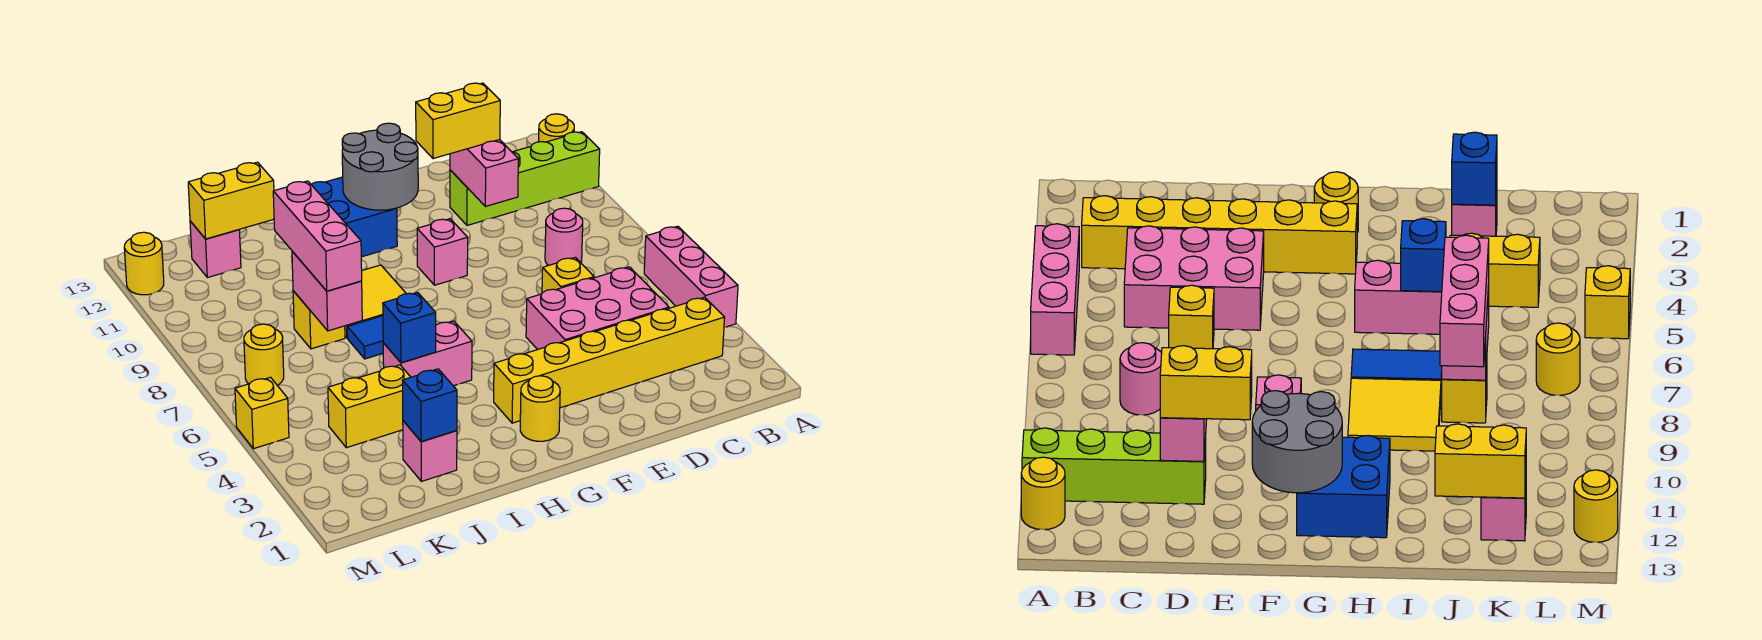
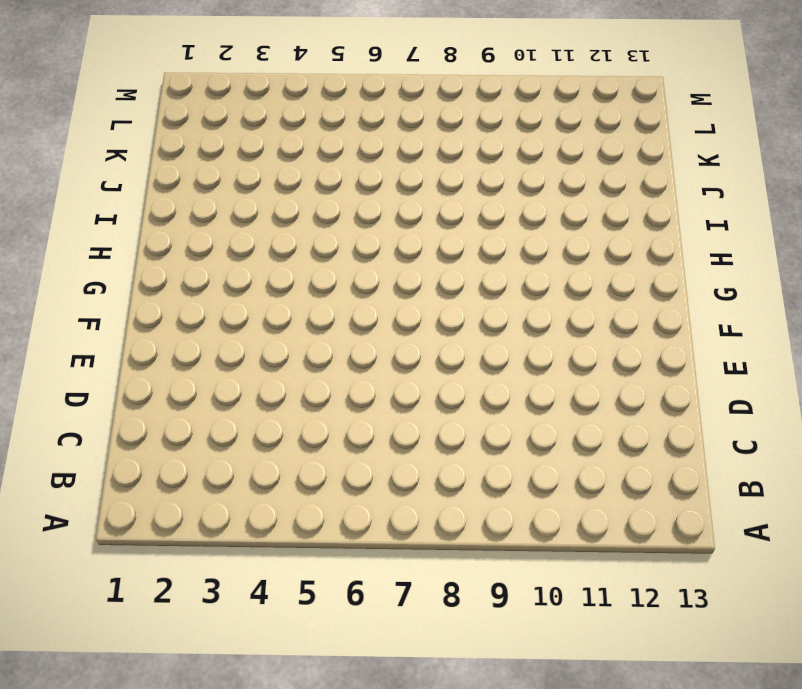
none -> pink brick A4:A6 level 1
none -> lime brick A11:D11 level 1
none -> yellow round brick A12 level 1

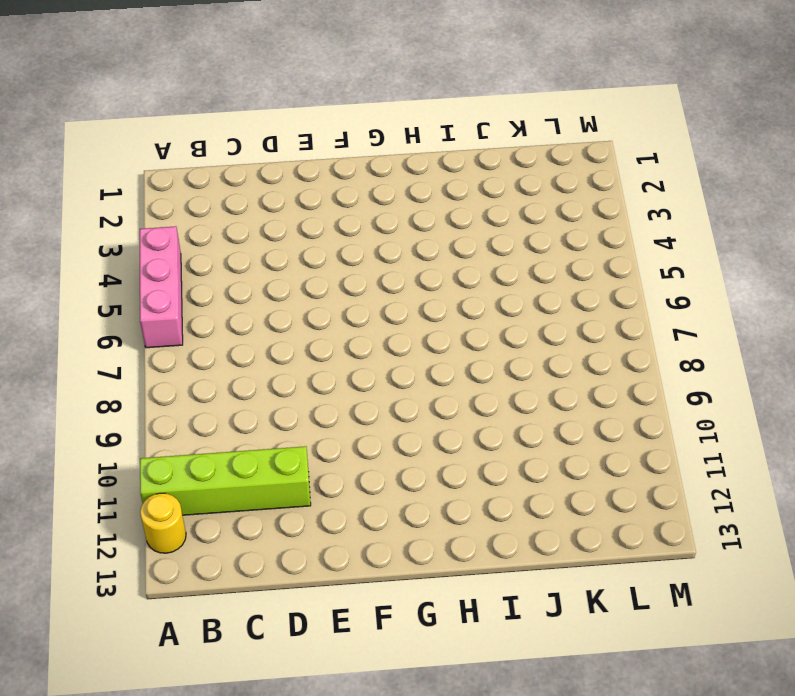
none -> yellow brick B3:G3 level 1
none -> pink brick C4:E5 level 1
none -> pink round brick C8 level 1

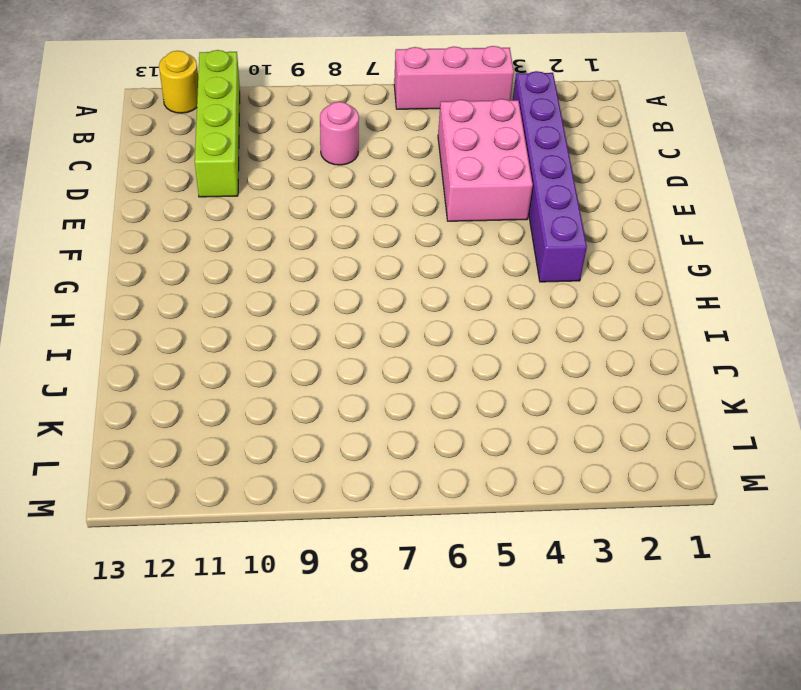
purple brick B3:G3 level 1 -> yellow brick B3:G3 level 1
none -> yellow brick D6 level 1
none -> pink brick F9 level 1
none -> yellow round brick G2 level 1

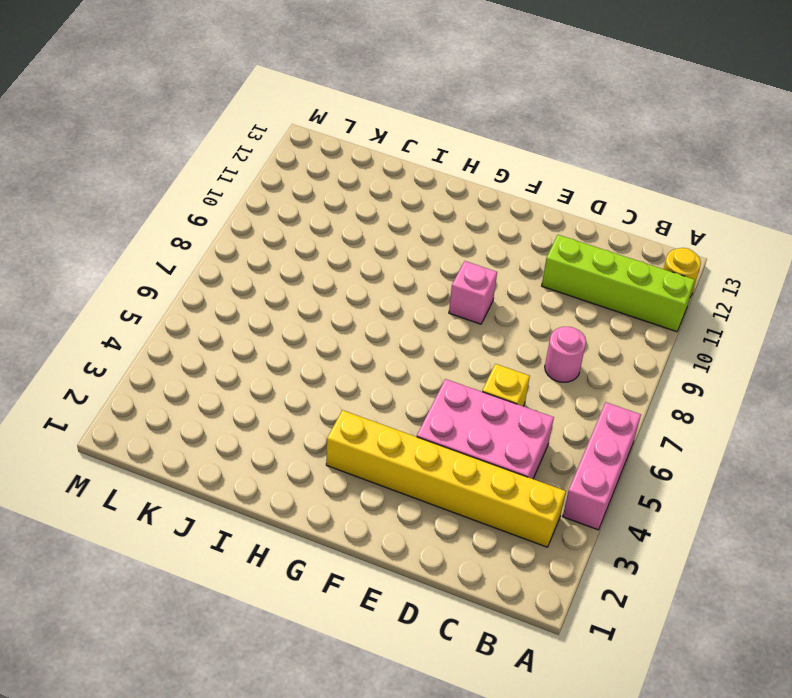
none -> yellow round brick G2 level 1
none -> blue brick G11:H12 level 1
none -> pink brick H5:I5 level 1

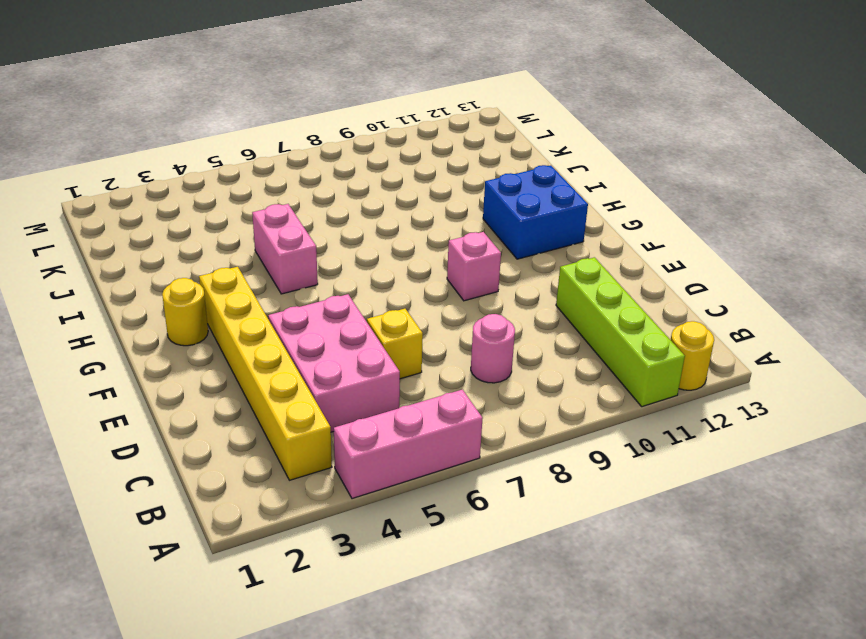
none -> blue tile H7:I7 level 1
none -> yellow tile H8:I9 level 1
none -> pink brick J2 level 1

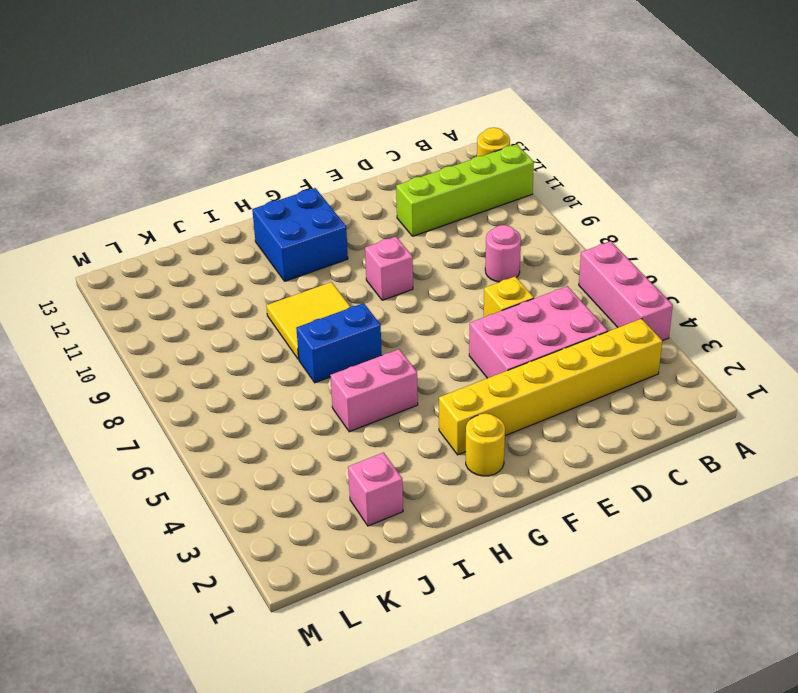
blue brick H7:I7 level 1 -> blue tile H7:I7 level 1
none -> yellow brick J4:K4 level 1
none -> yellow brick J8 level 1
none -> pink brick K12 level 1

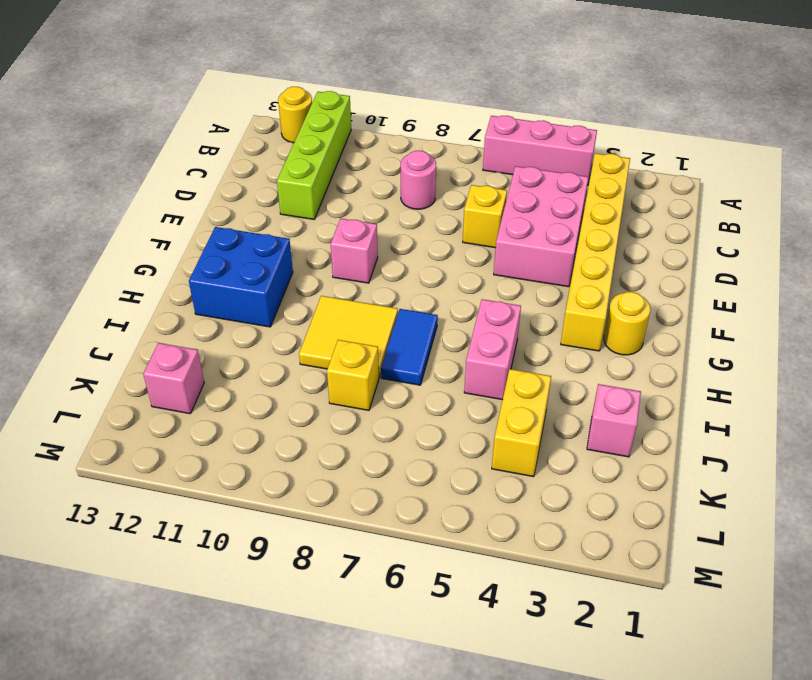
none -> yellow round brick L7 level 1
none -> yellow brick M5 level 1
none -> yellow round brick M12 level 1

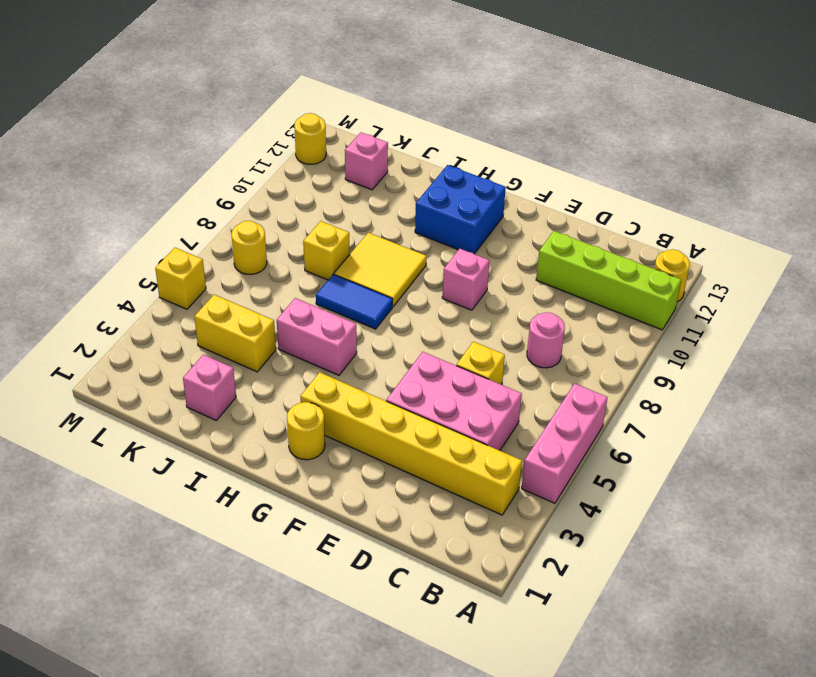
none -> pink brick D10:D11 level 2
none -> grey round brick F11:G12 level 2
none -> blue brick I5 level 2

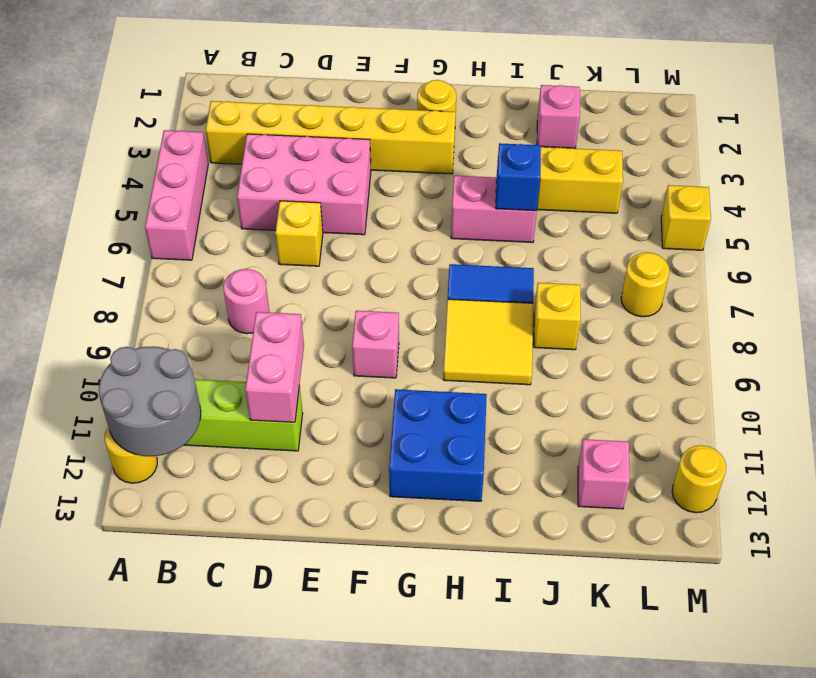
grey round brick A11:B12 level 2 -> grey round brick F11:G12 level 2
none -> blue brick J2 level 2
none -> pink brick J7:J8 level 2
none -> yellow brick J12:K12 level 2

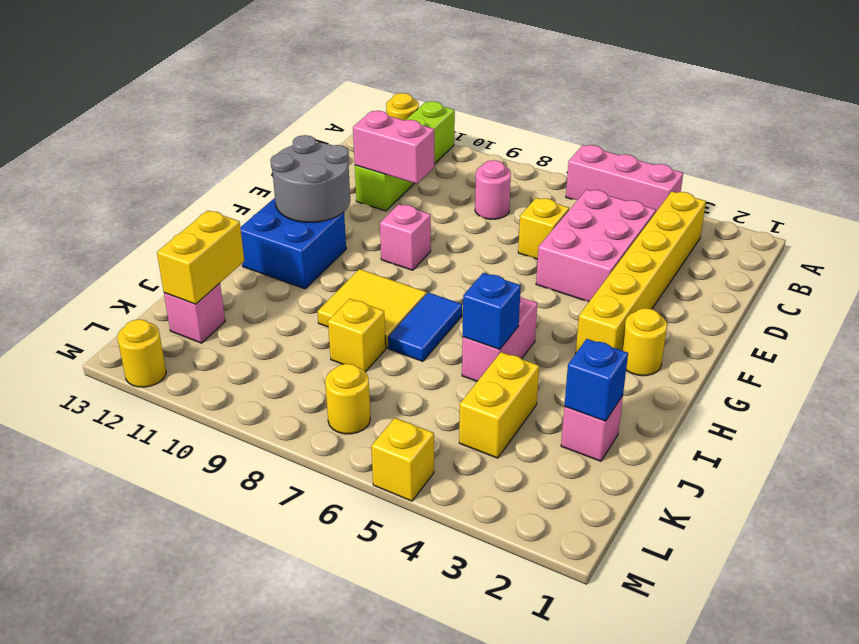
none -> pink brick J7:J8 level 2
none -> yellow brick D11:E11 level 3
none -> pink brick J7:J9 level 3

